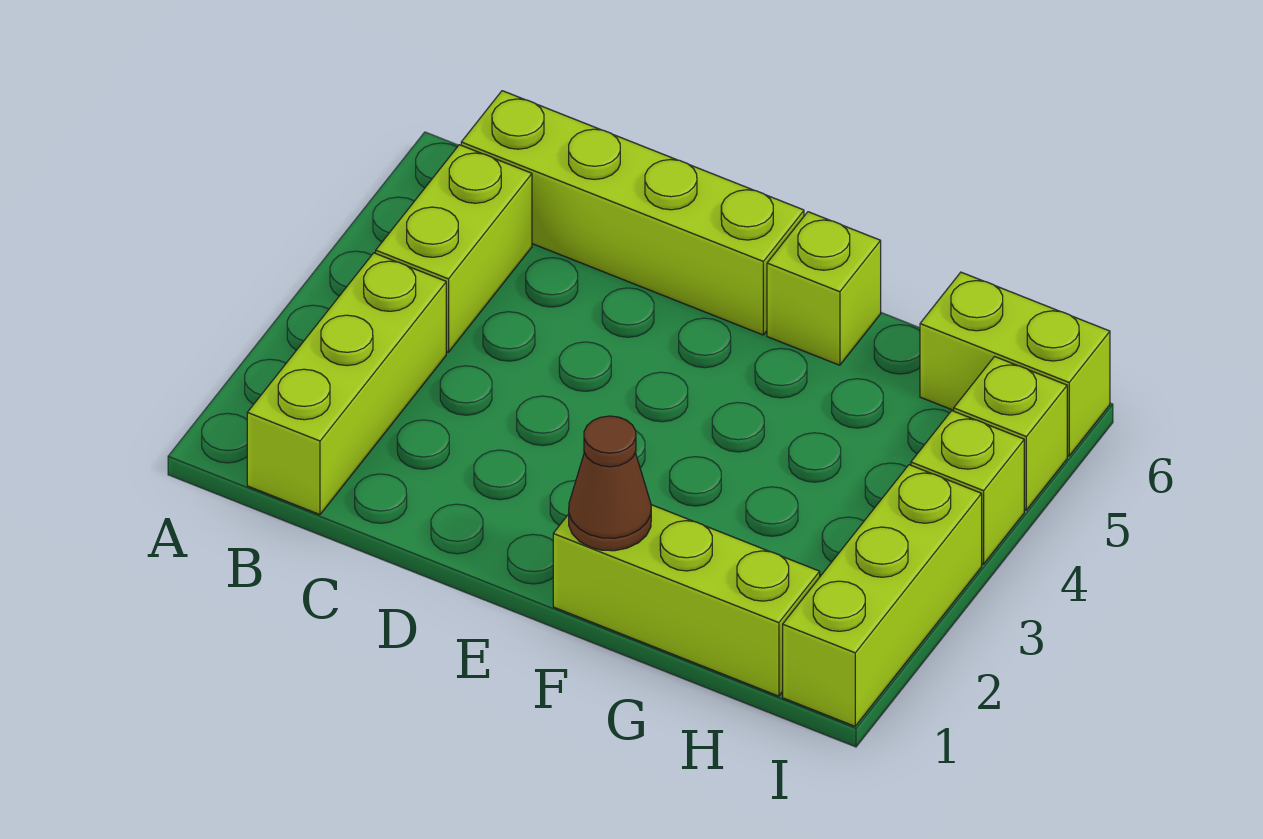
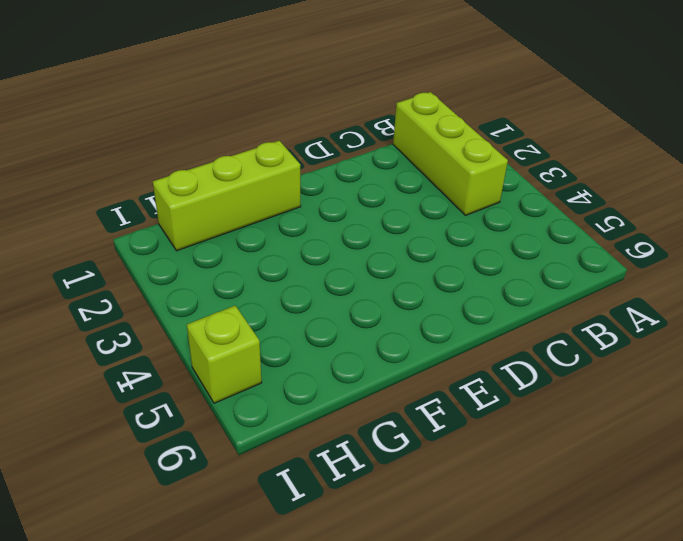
none -> lime brick B4:B5 level 1
none -> lime brick B6:E6 level 1

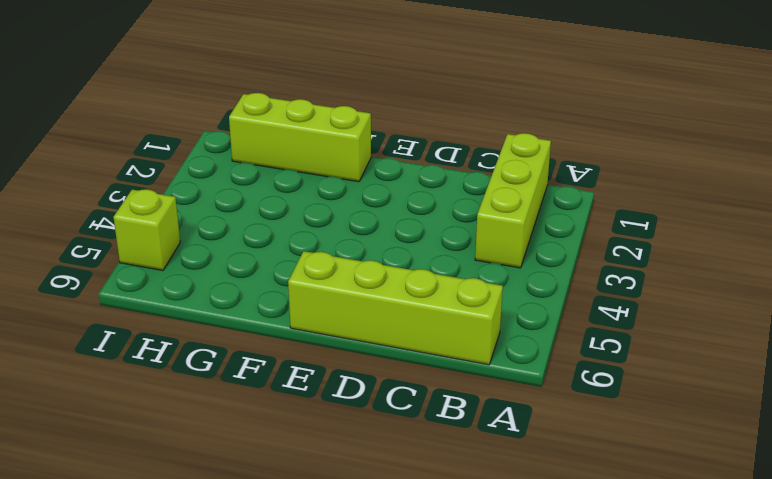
none -> lime brick B4:B5 level 1
none -> lime brick F6 level 1

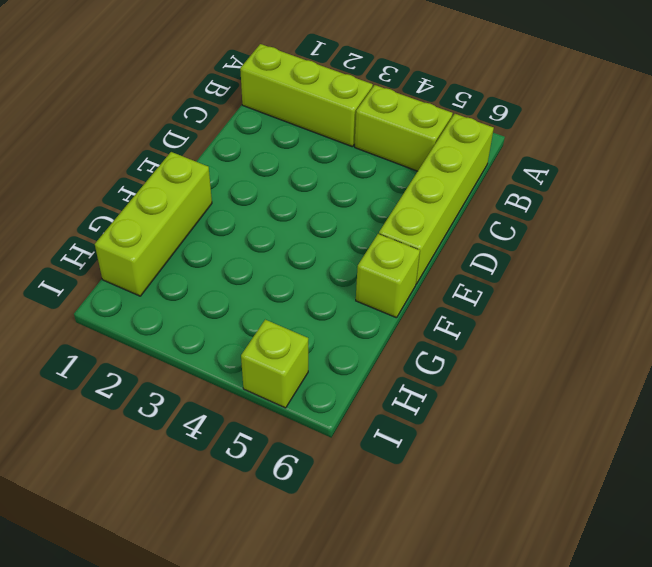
none -> lime brick H6:I6 level 1
none -> lime brick I1:I3 level 1

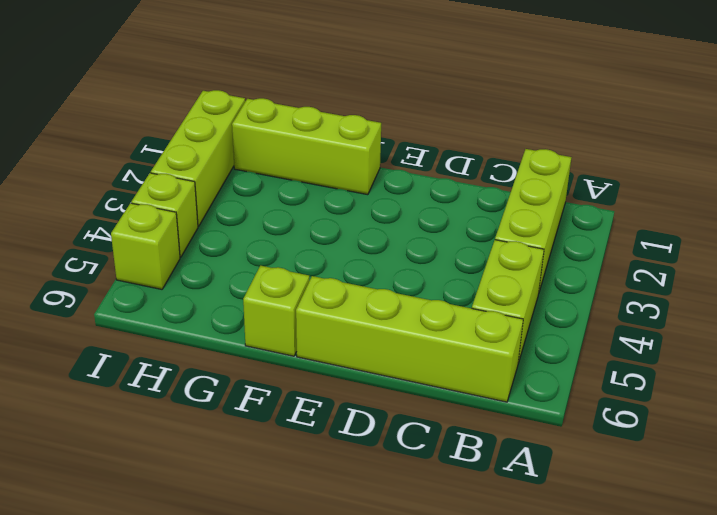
none -> lime brick H6:I6 level 1
none -> brown cone F1 level 2

